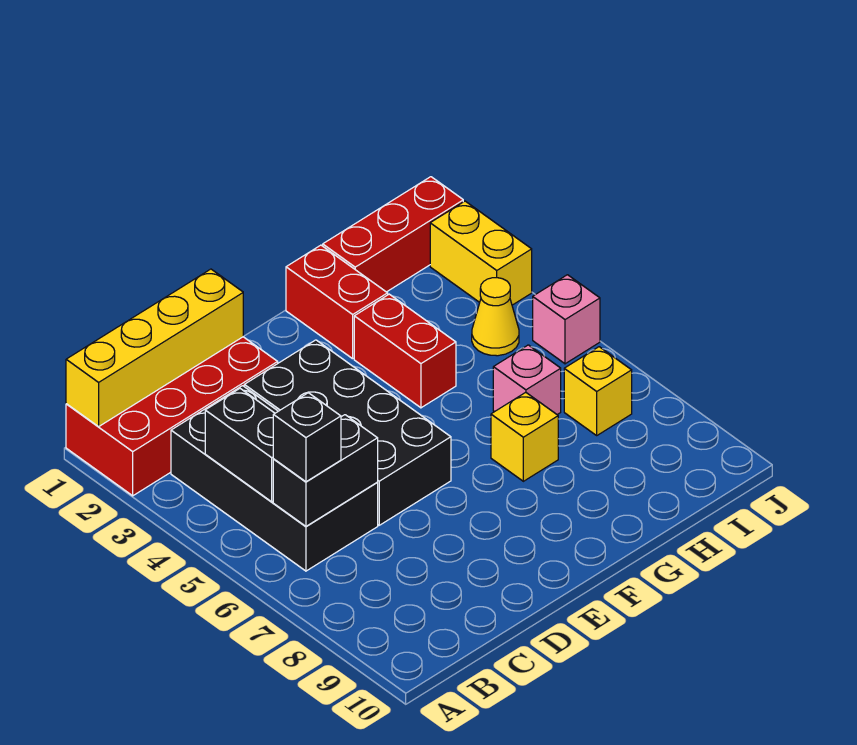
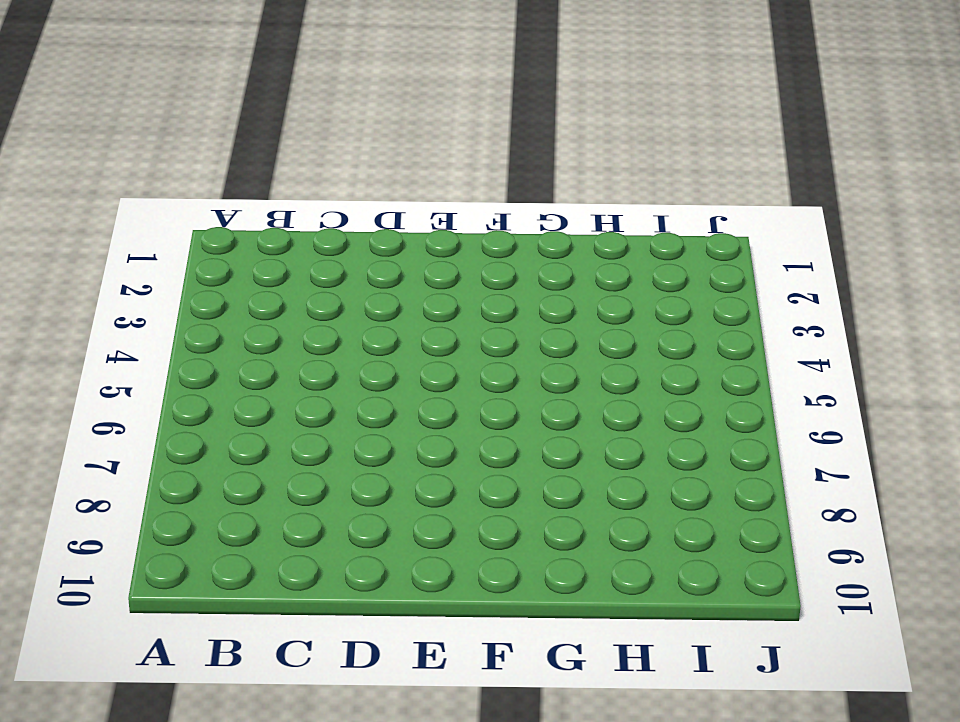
none -> red brick A1:D2 level 1
none -> black brick B3:C6 level 1
none -> black brick D3:E6 level 1

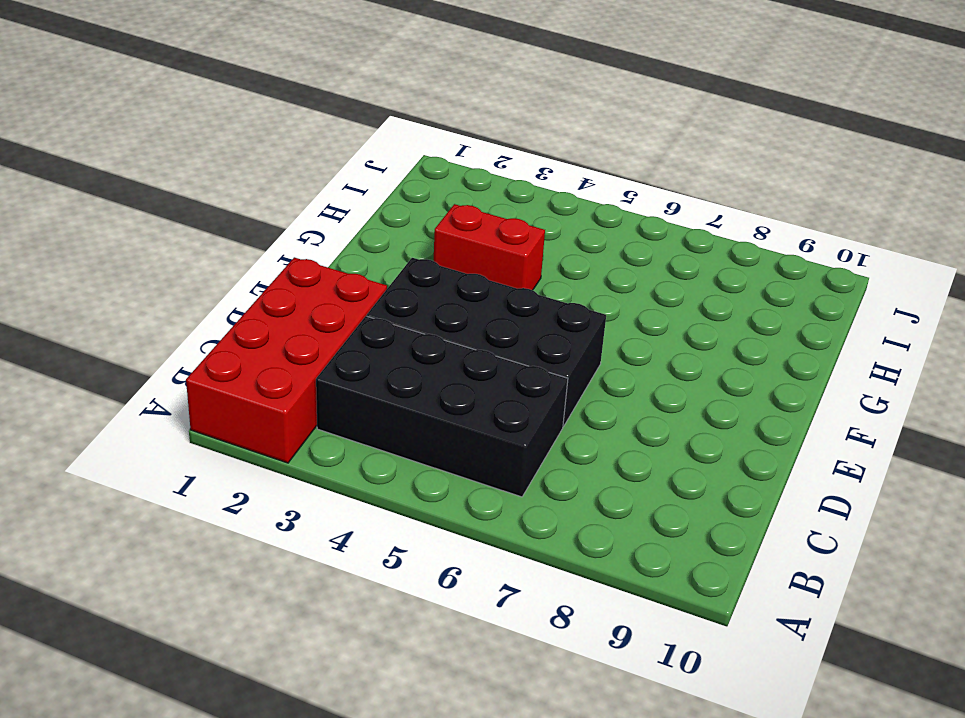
none -> red brick G1:G2 level 1
none -> yellow brick G7 level 1
none -> red brick H1:J1 level 1

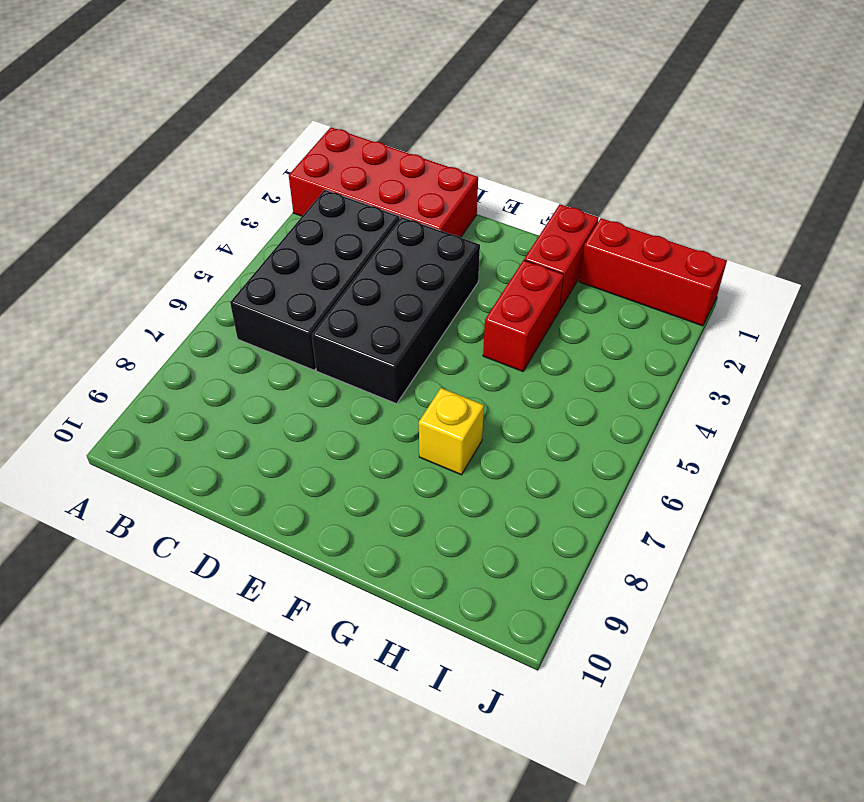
none -> pink brick H6 level 1
none -> yellow cone I4 level 1
none -> yellow brick I7 level 1

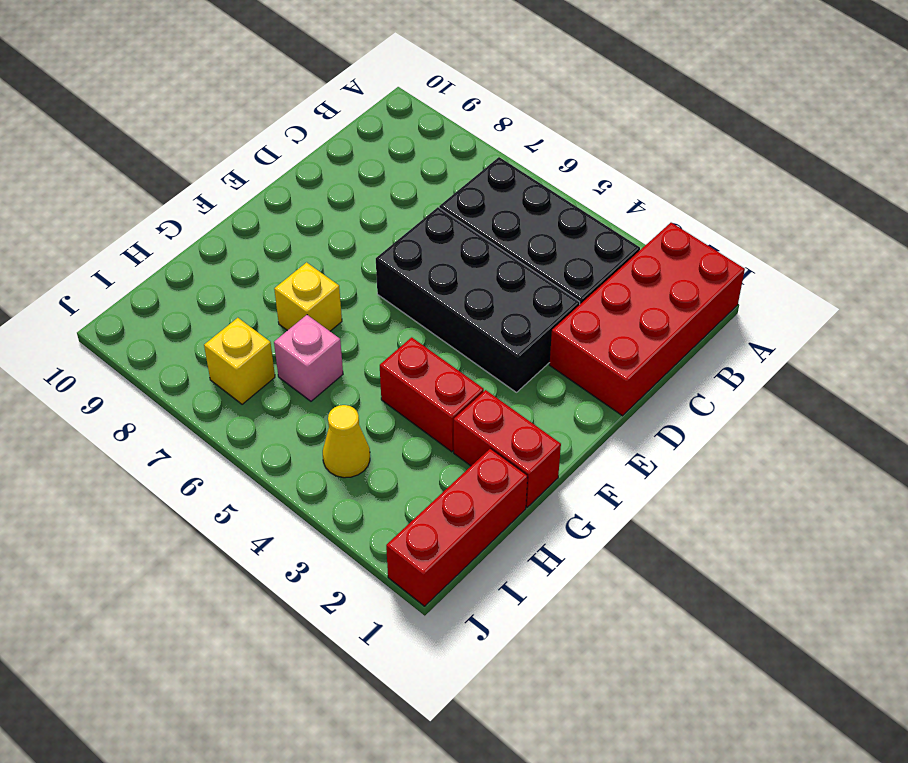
none -> yellow brick J2:J3 level 1
none -> pink brick J5 level 1
none -> yellow brick A1:D1 level 2

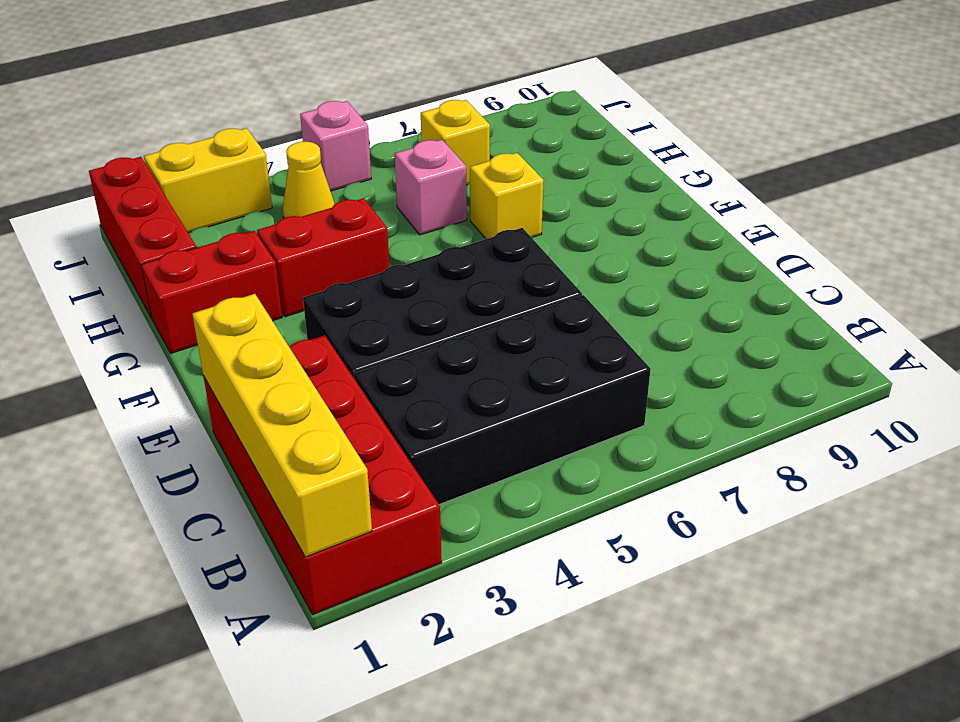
none -> black brick B4:B5 level 2
none -> black brick B6:C6 level 2
none -> black brick B6 level 3

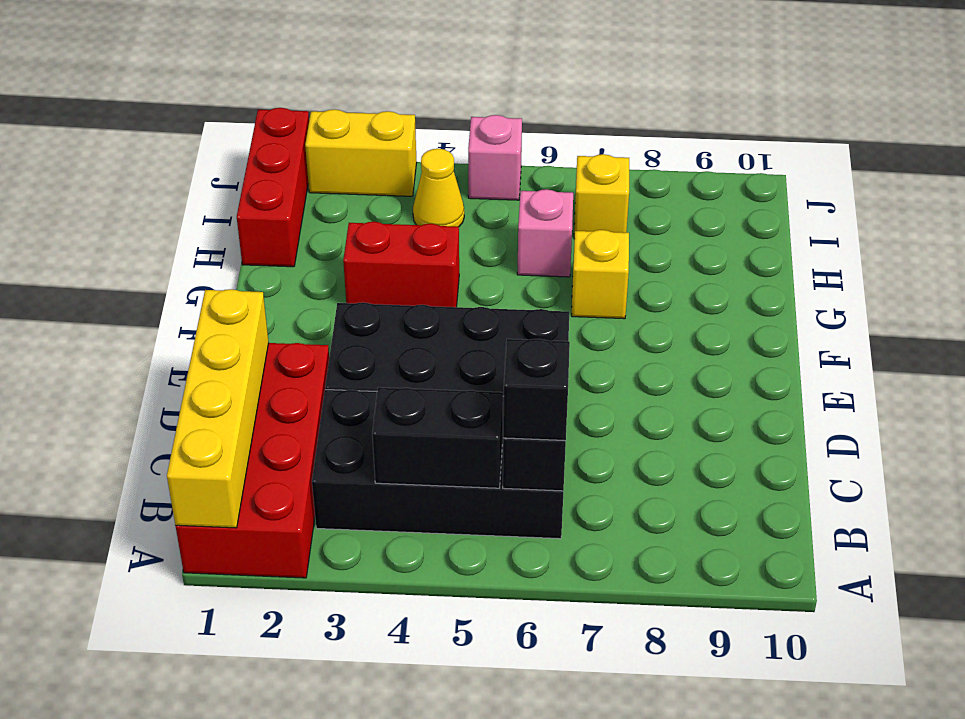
none -> red brick G1:G2 level 1

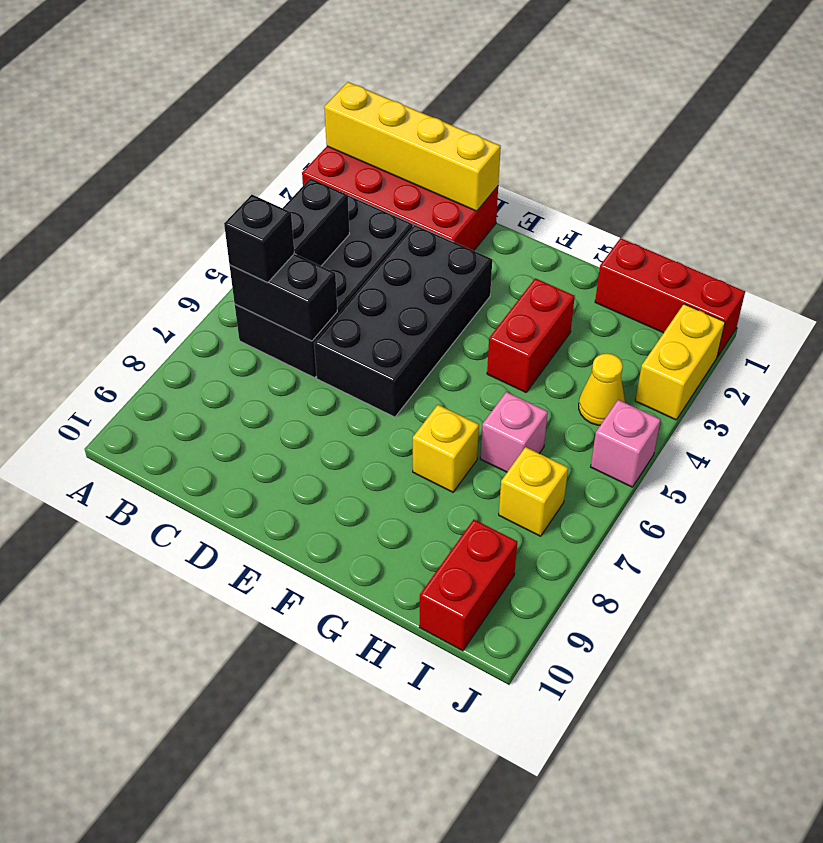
red brick I9:I10 level 1 -> red brick G1:G2 level 1

